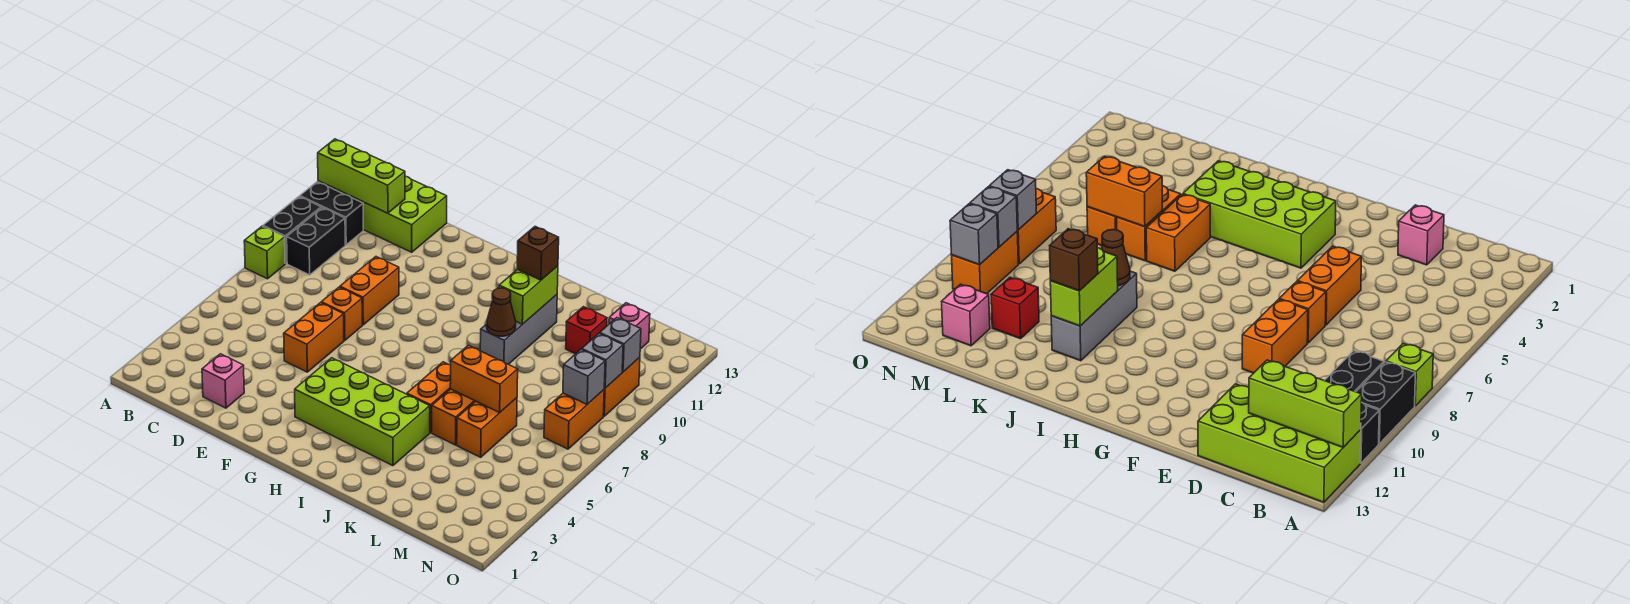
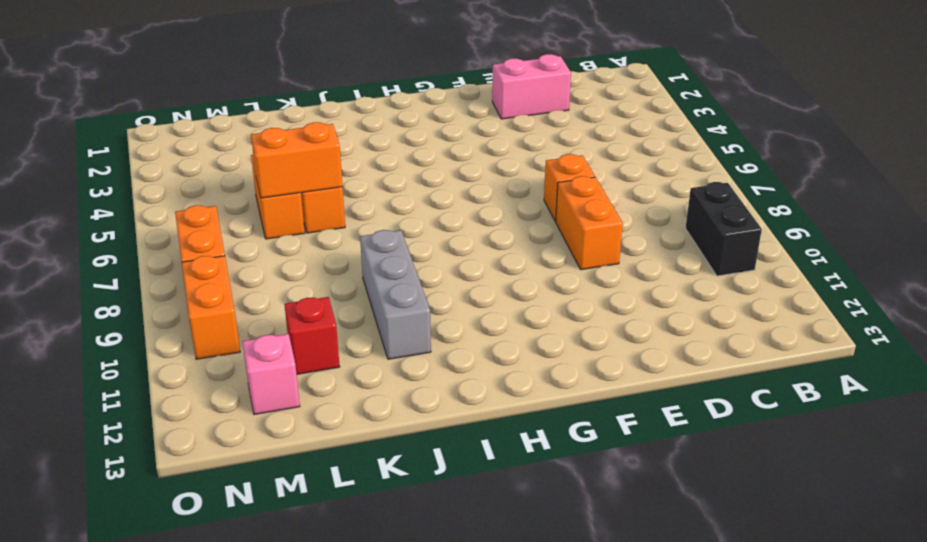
pink brick D2:E2 level 1 -> pink brick D2 level 1
none -> lime brick A8 level 1
none -> black brick A9:A10 level 1
none -> black brick A11:B11 level 1

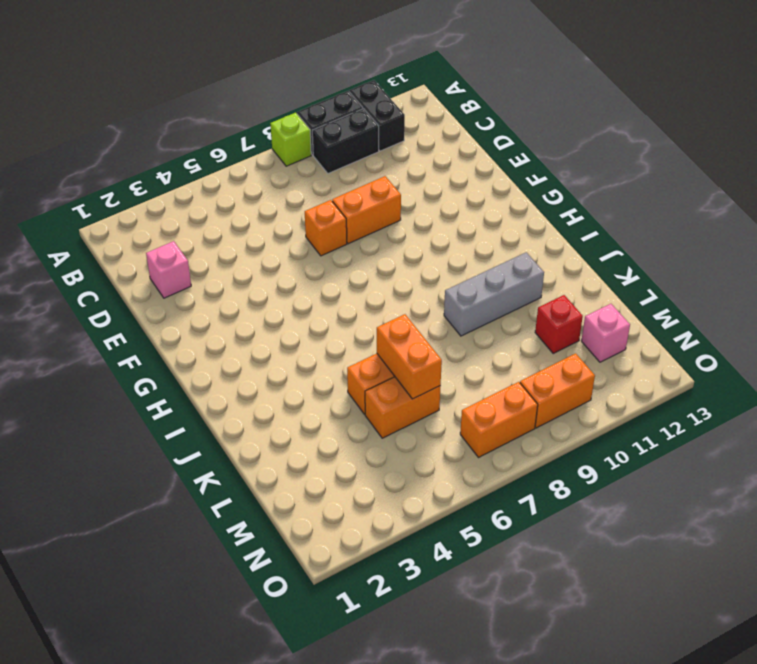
none -> lime brick A12:D13 level 1
none -> orange brick E5:E6 level 1
none -> lime brick G3:J4 level 1

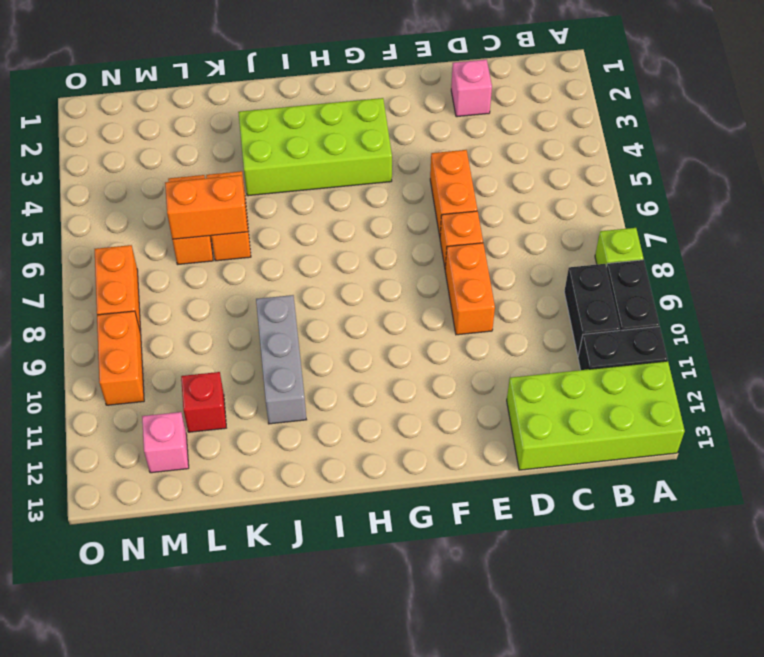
none -> orange brick J5:J6 level 1
none -> lime brick A12:C12 level 2
none -> brown cone J9 level 2

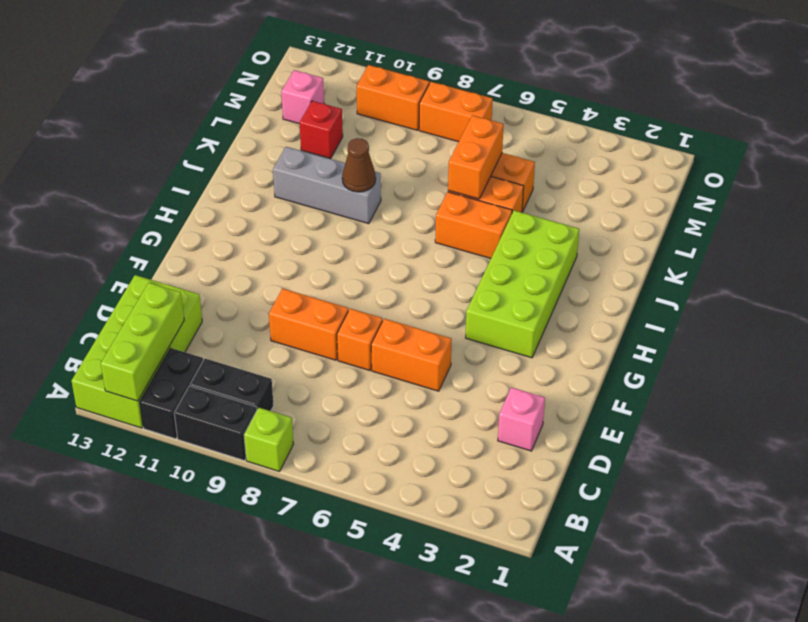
none -> lime brick J10:J11 level 2
none -> grey brick N8 level 2
none -> grey brick N9 level 2

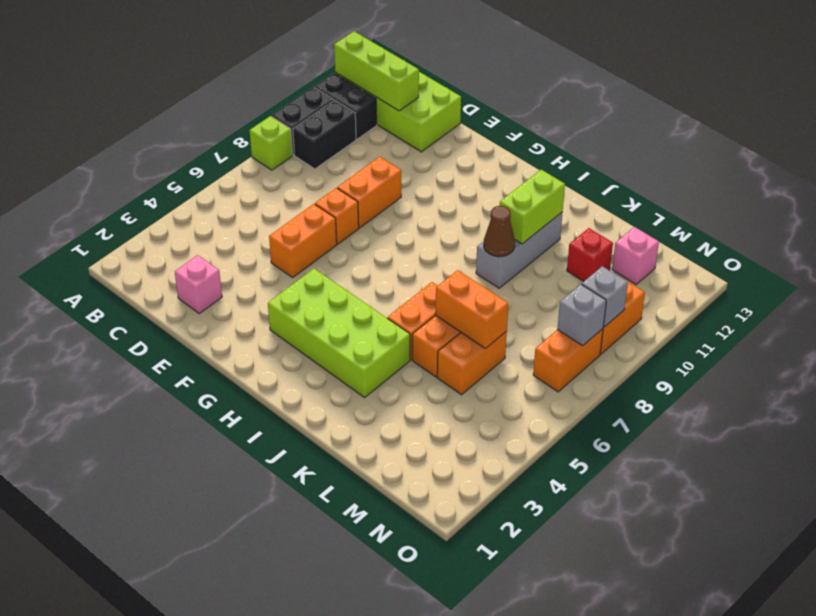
none -> grey brick N10 level 2
none -> brown brick J11 level 3

